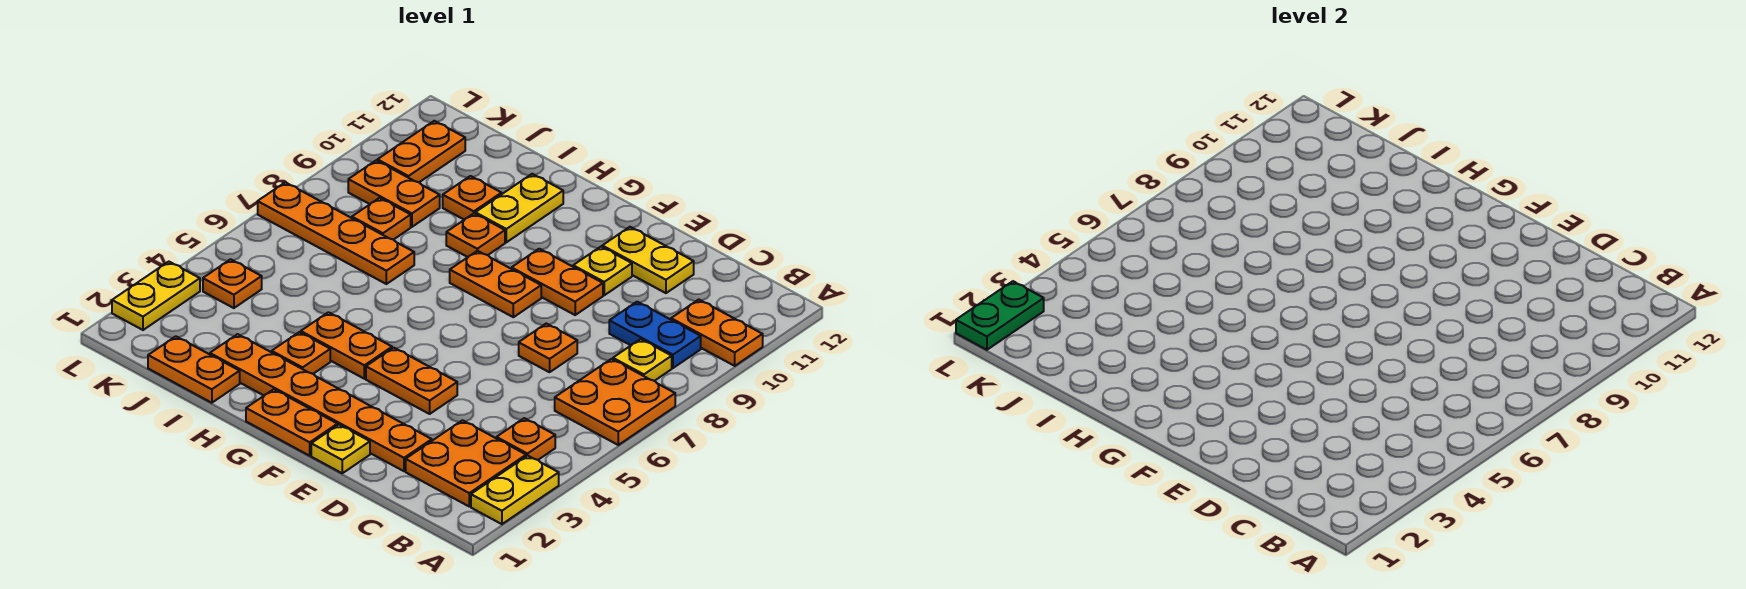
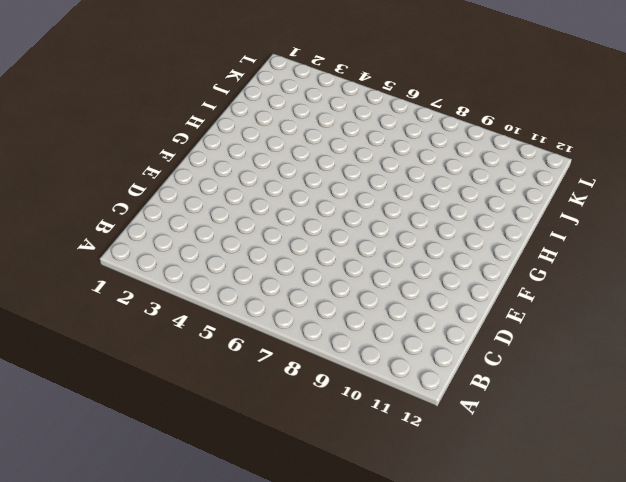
none -> yellow plate A2:A3 level 1
none -> orange plate A6:B7 level 1
none -> orange plate A10:B10 level 1

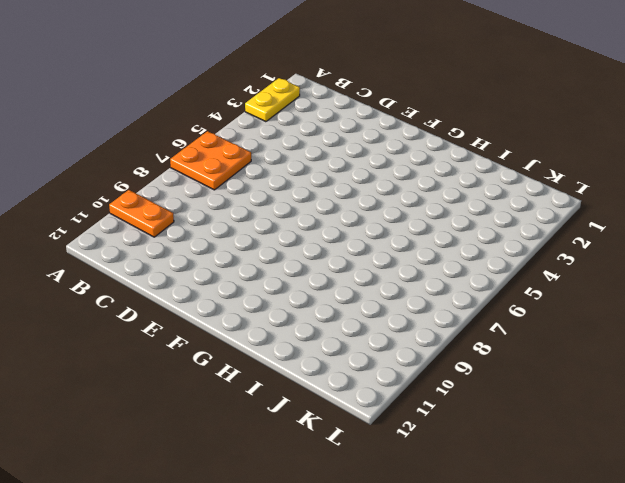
none -> orange plate B2:C3 level 1
none -> orange plate B4 level 1
none -> yellow plate B8 level 1

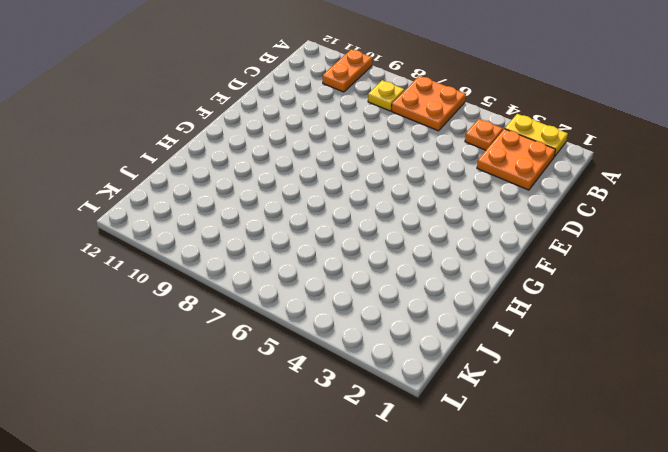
none -> blue plate B9:C9 level 1
none -> orange plate D2:I2 level 1
none -> orange plate D7 level 1

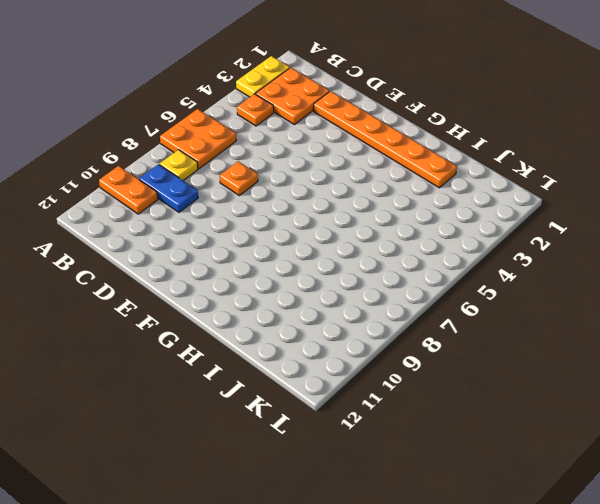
none -> yellow plate D11:E11 level 1
none -> yellow plate E1 level 1
none -> orange plate E4:F4 level 1

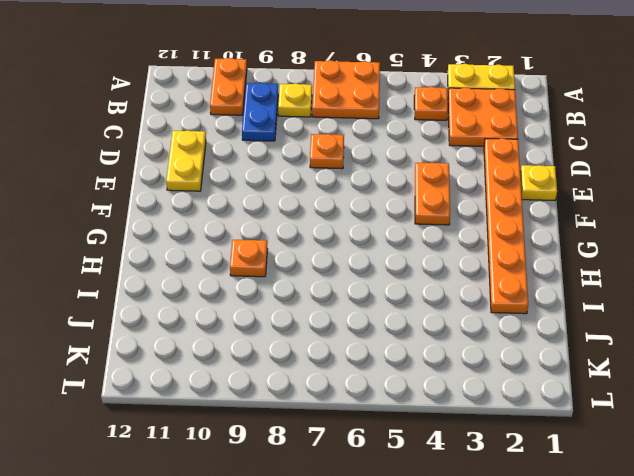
none -> orange plate E9:F9 level 1
none -> yellow plate E10 level 1
none -> orange plate F1:G1 level 1

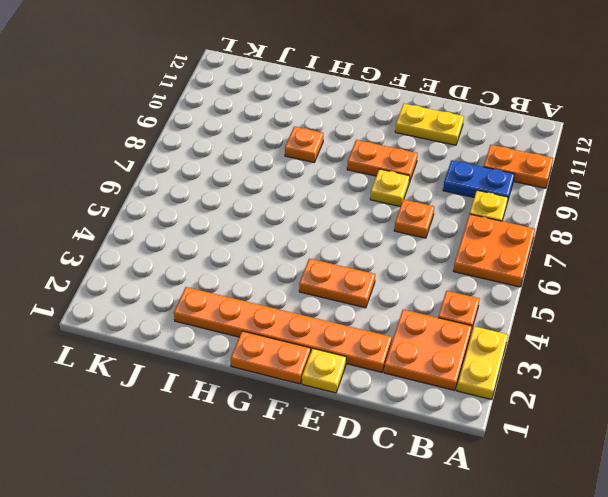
yellow plate E8 level 1 -> yellow plate E10 level 1
none -> orange plate F8:G8 level 1
none -> orange plate G4:H4 level 1
none -> orange plate H3 level 1

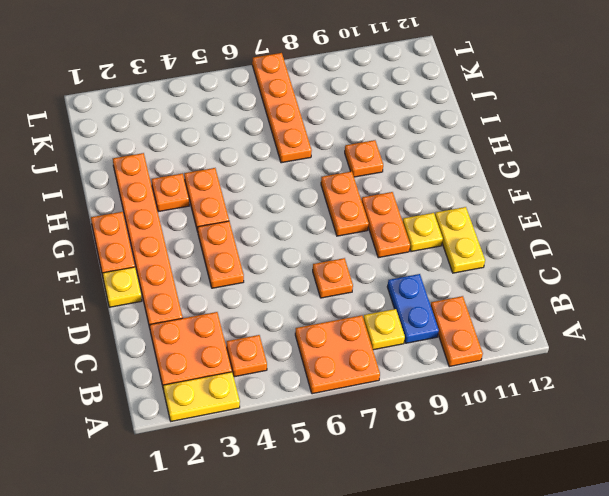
none -> yellow plate H10:H11 level 1
none -> orange plate I1:J1 level 1
none -> orange plate I10 level 1

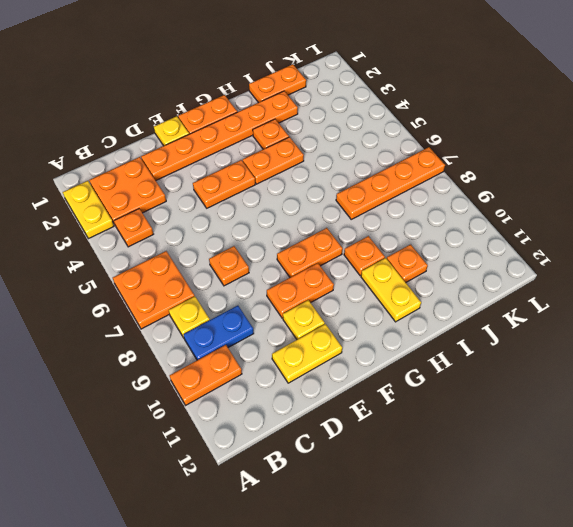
none -> orange plate J8 level 1
none -> orange plate J9:K9 level 1
none -> orange plate K4 level 1

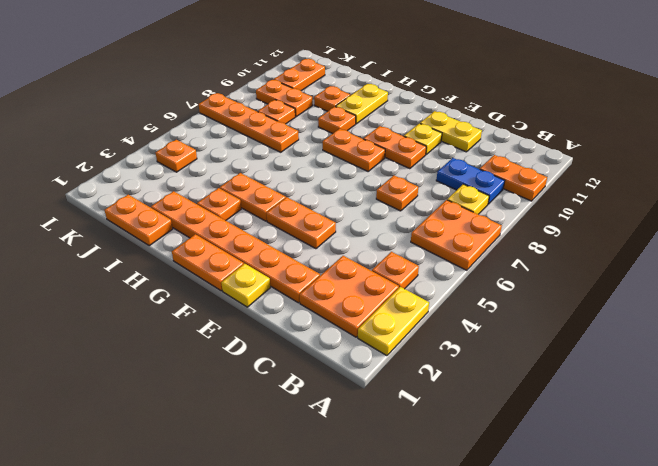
none -> yellow plate L2:L3 level 1
none -> green plate L1:L2 level 2

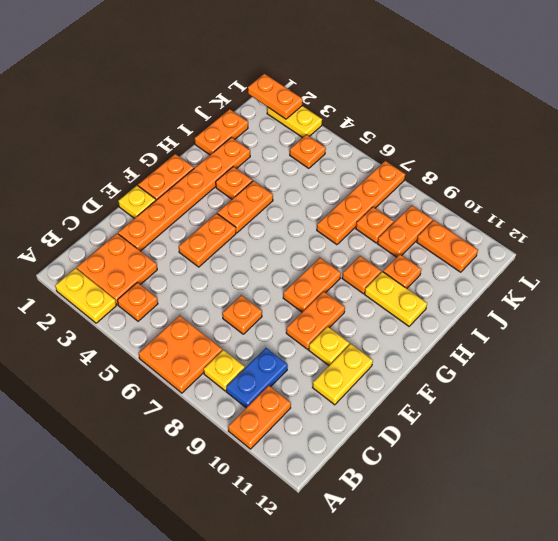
orange plate L1:L2 level 2 -> green plate L1:L2 level 2

